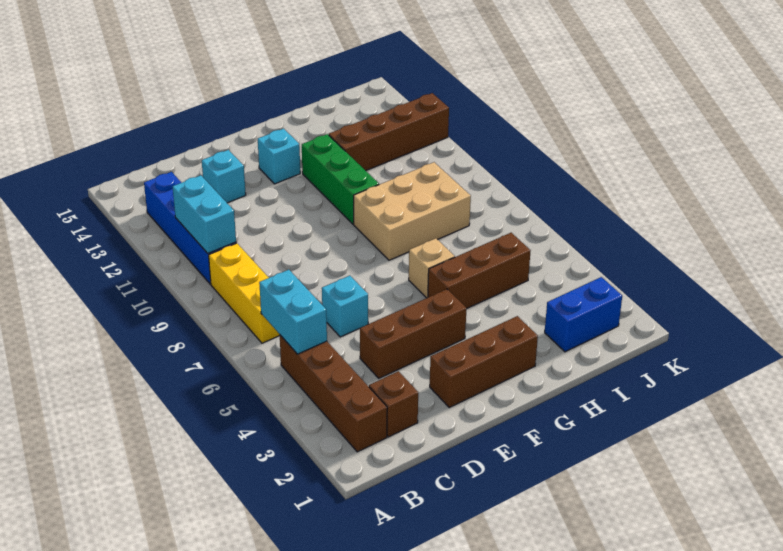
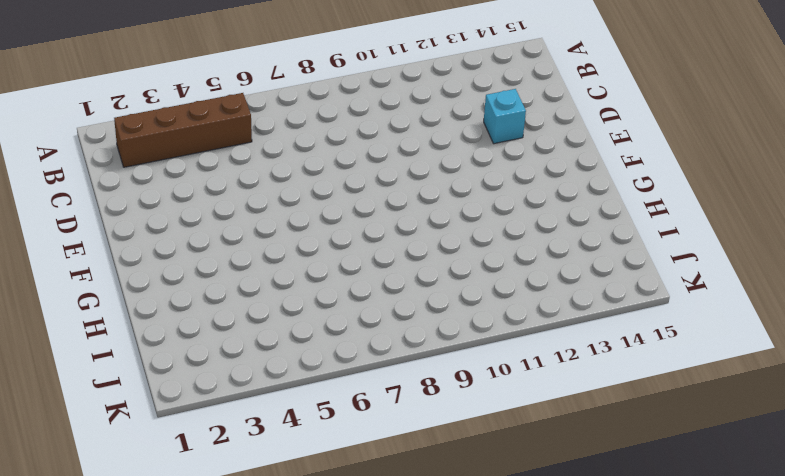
none -> yellow brick B7:B9 level 1
none -> blue brick B10:B13 level 1
none -> brown brick C2 level 1

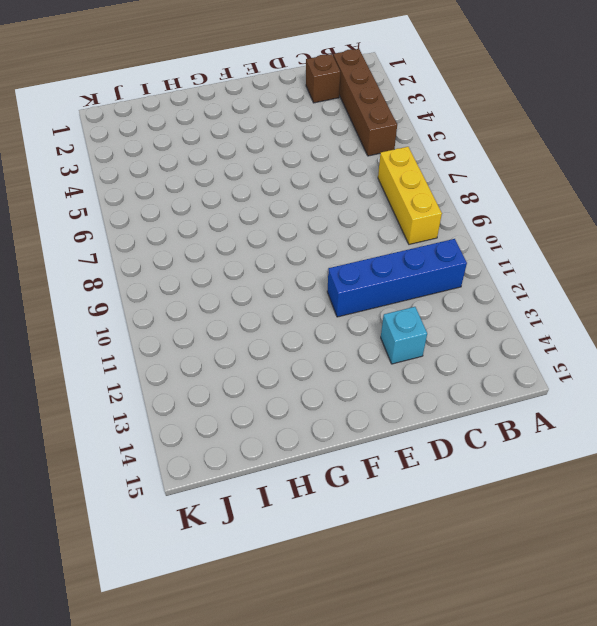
blue brick B11:E11 level 1 -> blue brick B10:B13 level 1
none -> brown brick D4:F4 level 1
none -> cyan brick D6 level 1
none -> brown brick E2:G2 level 1

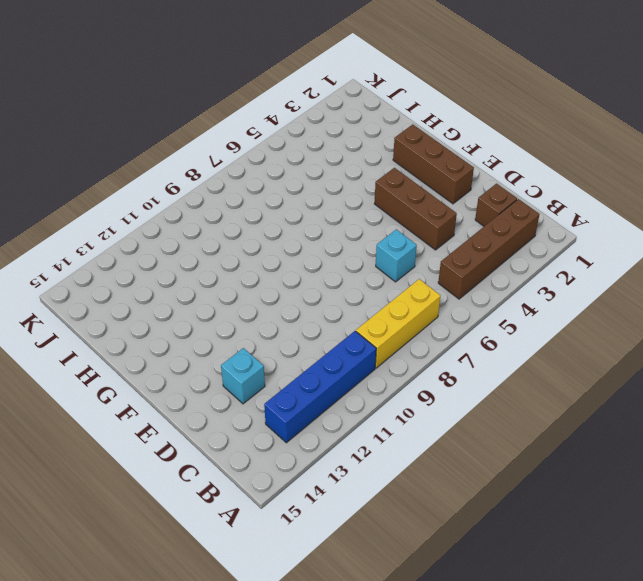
none -> cyan brick F13 level 1
none -> brown brick G5:I5 level 1
none -> tan brick G6 level 1

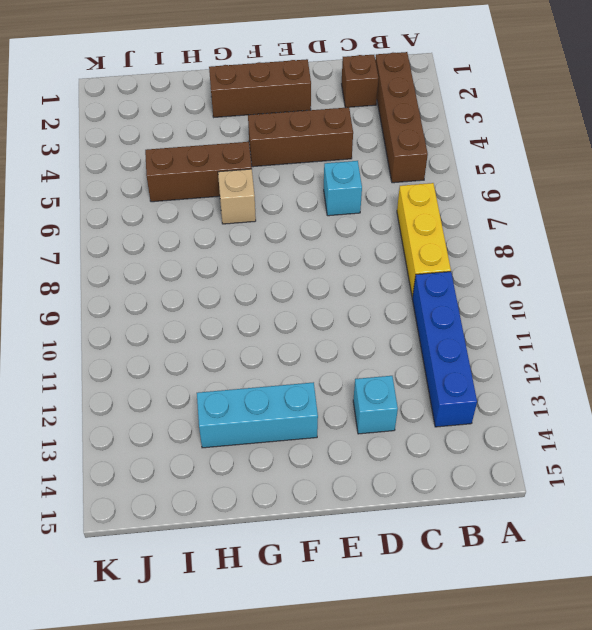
cyan brick F13:H13 level 1 -> cyan brick F13 level 1
none -> tan brick G8:I9 level 1
none -> green brick G10:G12 level 1
none -> brown brick H12:K12 level 1

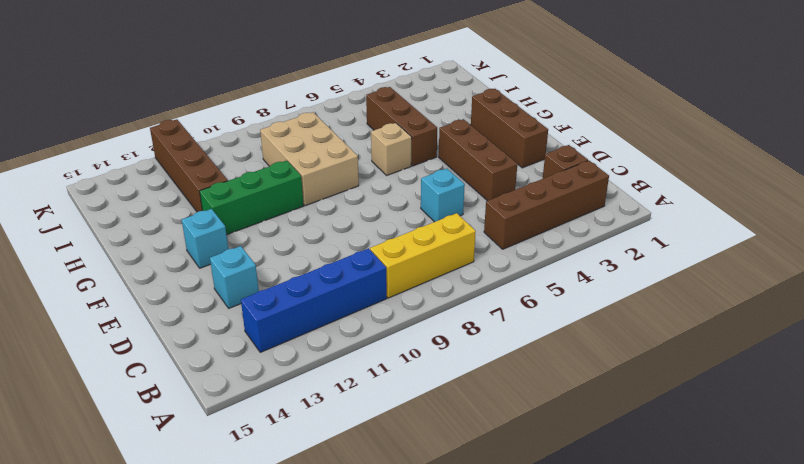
none -> blue brick I2:J2 level 1
none -> cyan brick B5:B6 level 2
none -> cyan brick B10:B11 level 2

